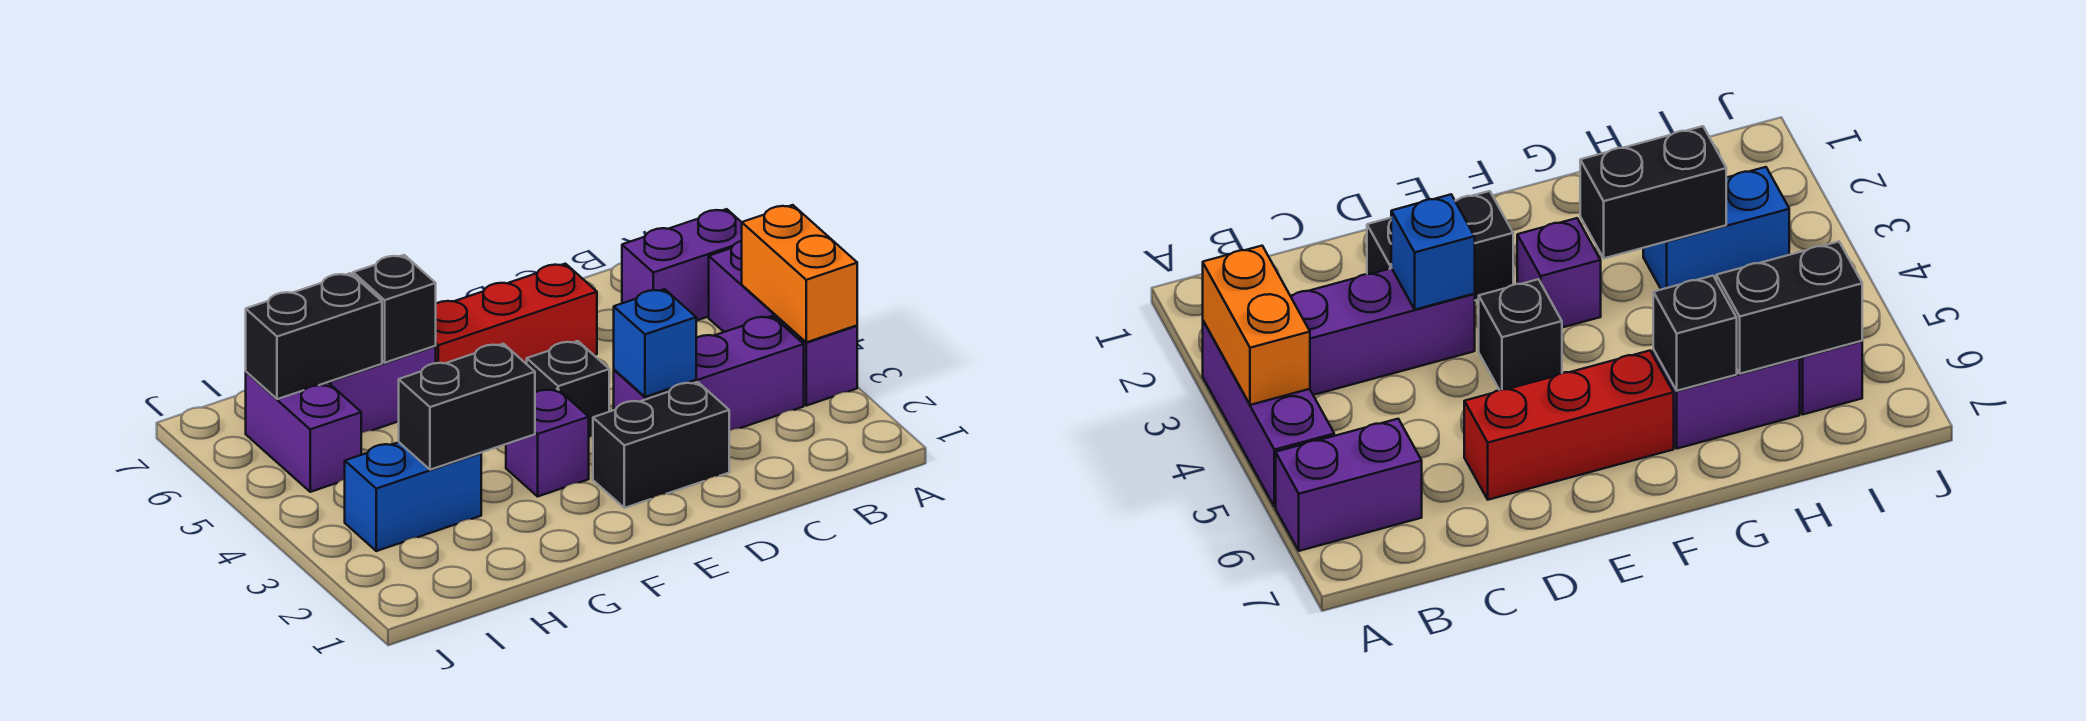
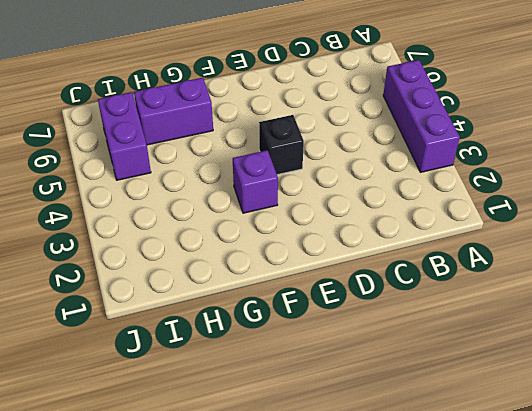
none -> purple brick A6:B6 level 1
none -> purple brick B3:D3 level 1
none -> black brick D2:E2 level 1

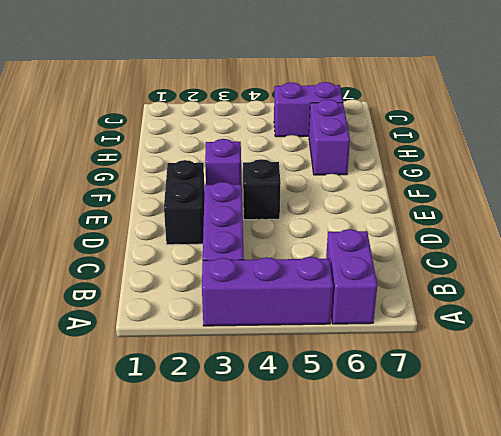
none -> red brick D6:F6 level 1
none -> blue brick H3:I3 level 1
none -> orange brick A3:A4 level 2

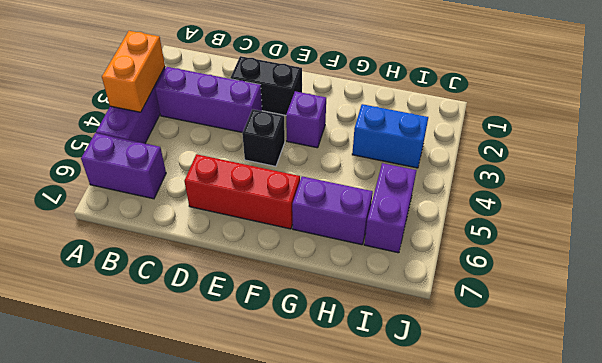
none -> blue brick D3 level 2
none -> black brick G3:H3 level 2
none -> black brick G6 level 2

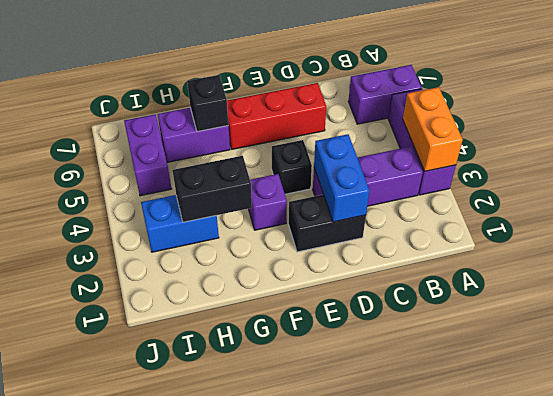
blue brick D2:D3 level 2 -> blue brick D3 level 2
none -> black brick H6:I6 level 2

